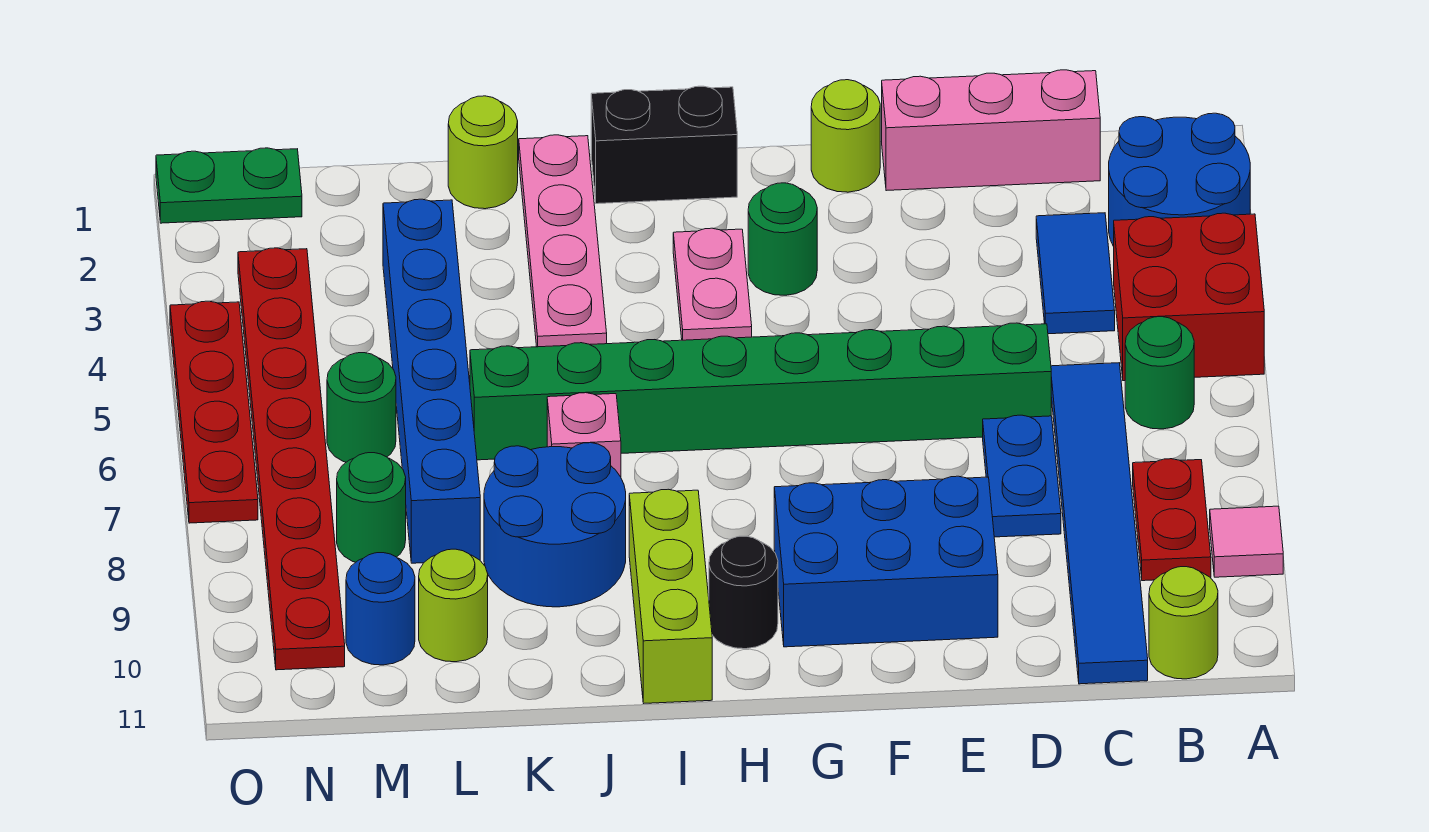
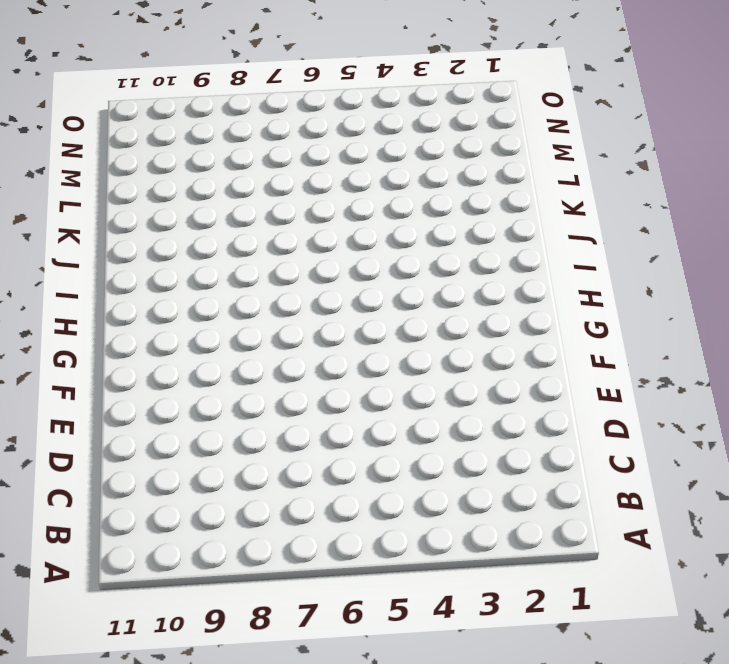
none -> blue round brick A2:B3 level 1
none -> red brick A4:B5 level 1
none -> pink tile A9 level 1
none -> green round brick B6 level 1

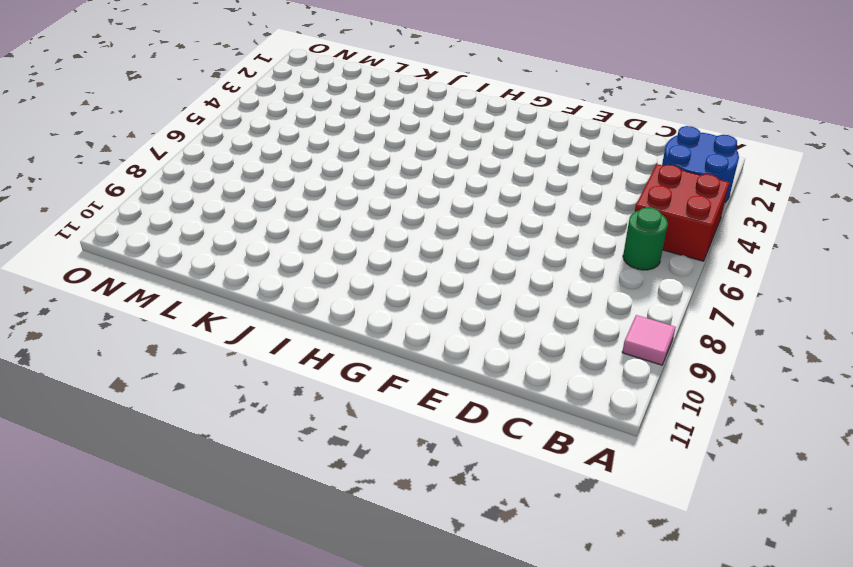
none -> red plate B8:B9 level 1
none -> lime round brick B11 level 1
none -> pink brick C1:E1 level 1
none -> blue tile C3:C4 level 1

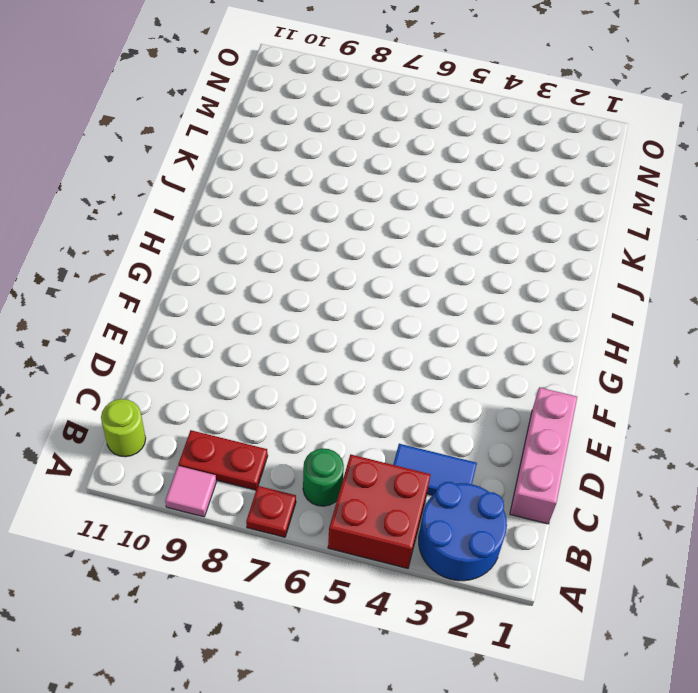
red plate A7 level 1 -> none
none -> blue tile C6:C11 level 1
none -> green brick D6:K6 level 1
none -> blue plate D7:D8 level 1
none -> blue brick E9:G10 level 1

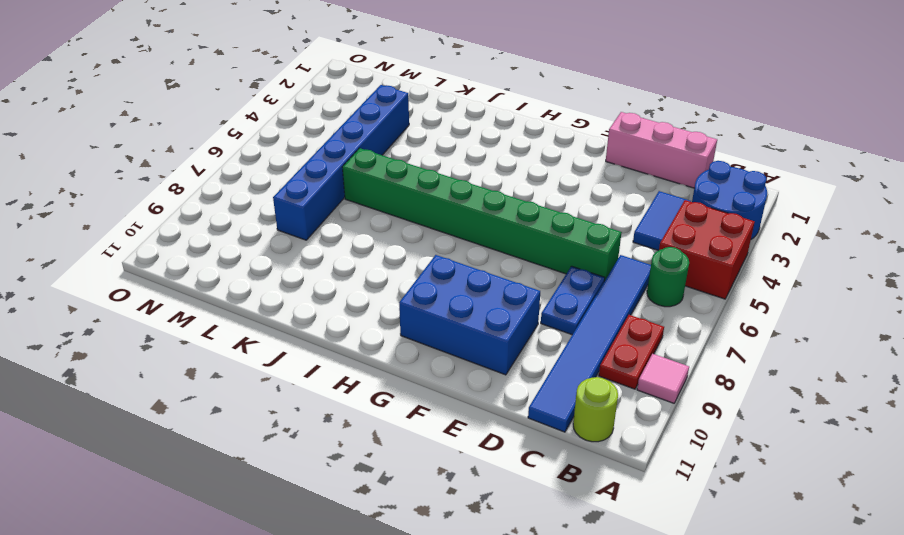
none -> lime round brick F1 level 1
none -> green round brick G3 level 1
none -> black brick H1:I1 level 1
none -> pink plate H3:H4 level 1

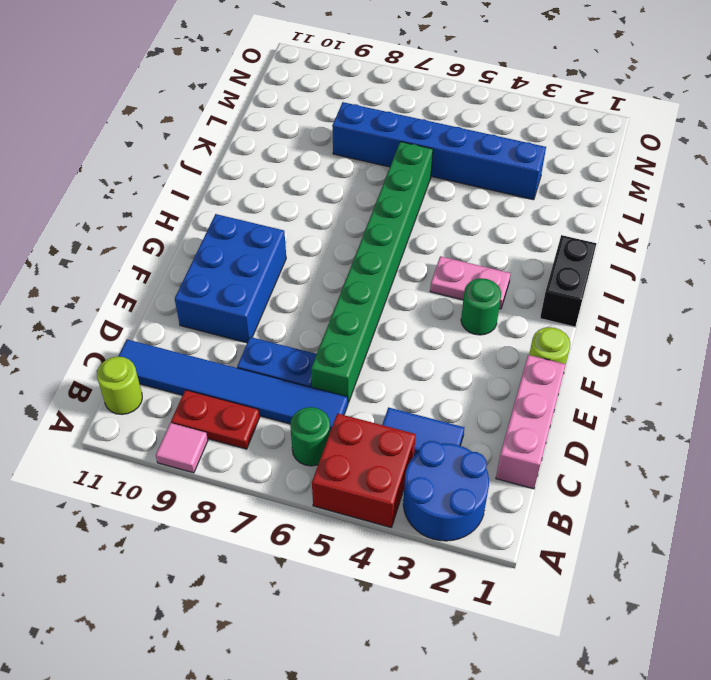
none -> black round brick H10 level 1
none -> lime brick I9:I11 level 1
none -> pink plate J1:J4 level 1
none -> pink brick J7 level 1

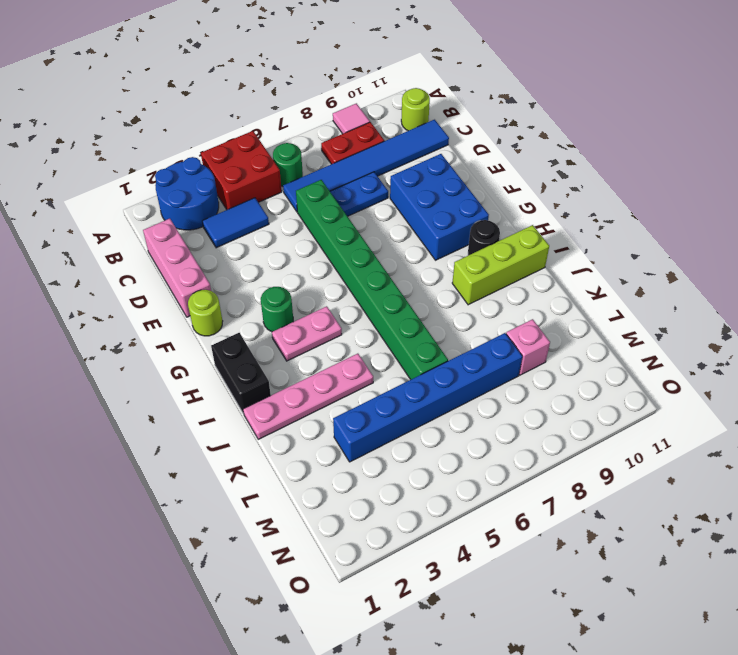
pink brick L9 level 1 -> pink brick J7 level 1
none -> blue round brick J8:K9 level 1
none -> lime round brick K1 level 1
none -> lime round brick L10 level 1
none -> green round brick M6 level 1

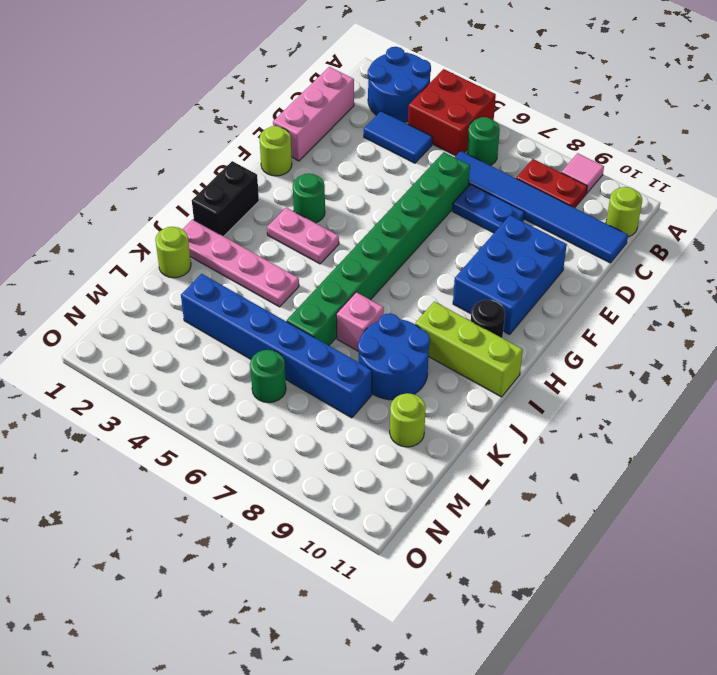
none -> green round brick M8 level 1
none -> blue round brick M10 level 1
none -> green plate N1:O1 level 1
none -> red plate N3:N10 level 1

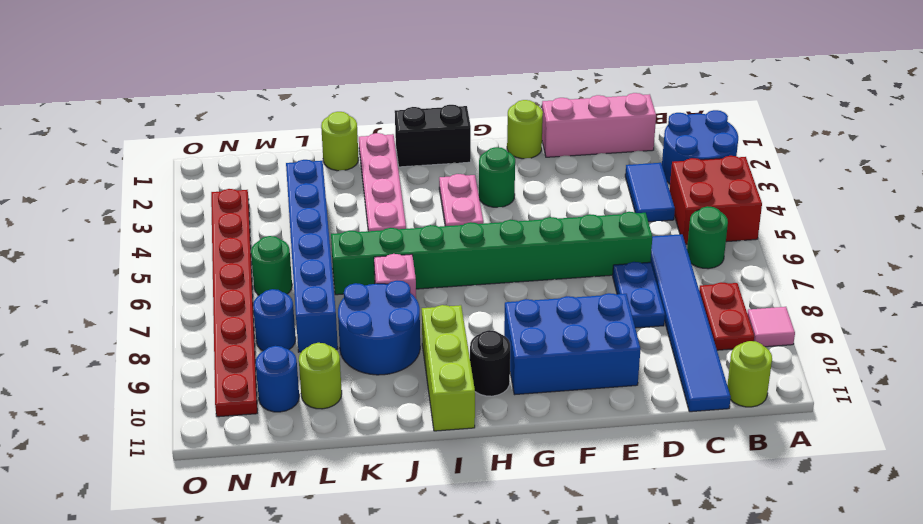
blue round brick M8 level 1 -> green round brick M8 level 1
none -> green plate N1:O1 level 1
none -> red plate O4:O7 level 1

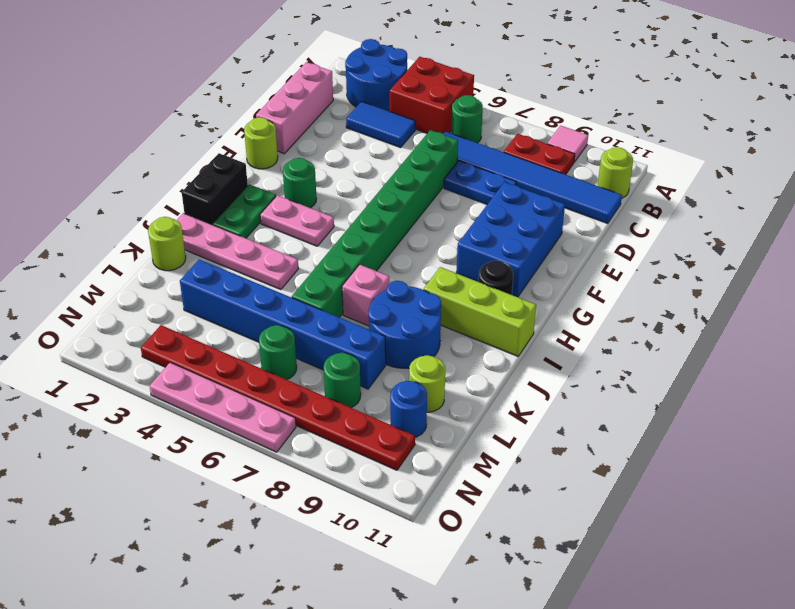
green plate H2:I2 level 1 -> green plate N1:O1 level 1
pink plate O4:O7 level 1 -> red plate O4:O7 level 1

